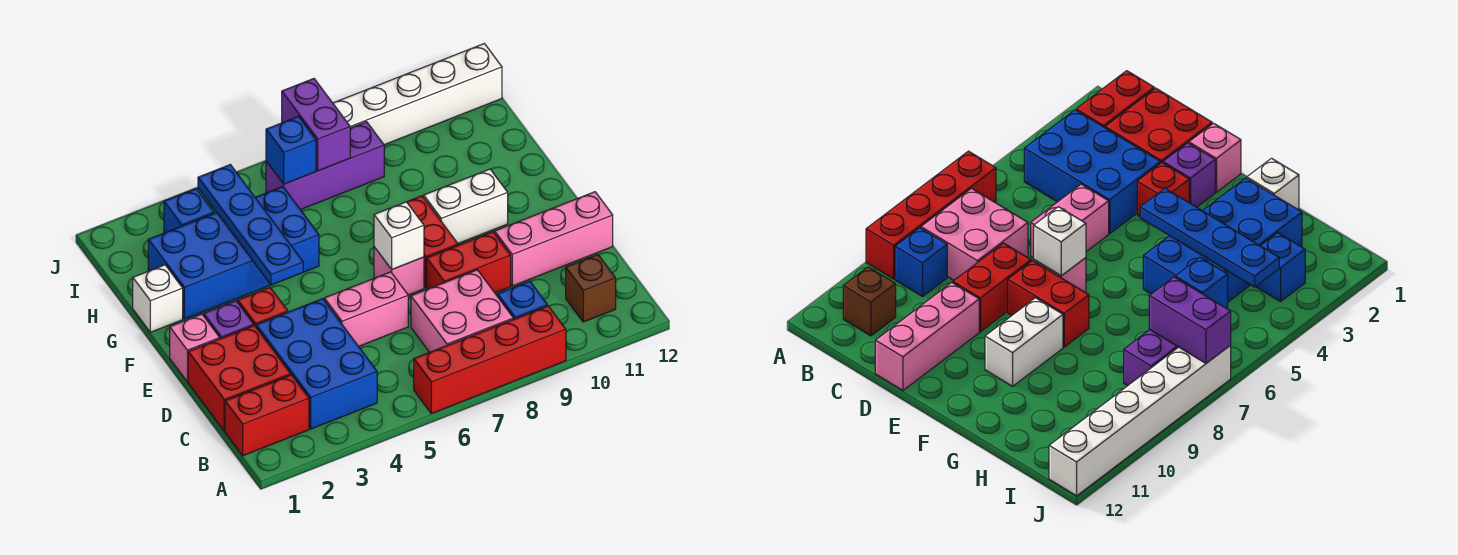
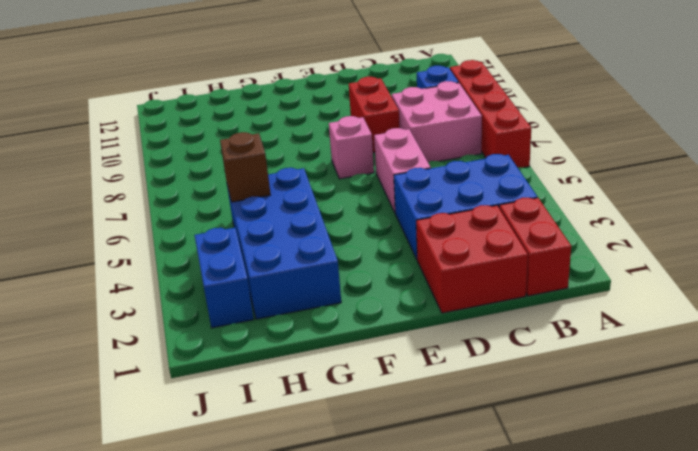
brown brick H5 level 2 -> brown brick B11 level 1
blue brick I2:I3 level 1 -> blue brick I3 level 1
none -> pink brick D10:D12 level 1
none -> pink brick E1 level 1
none -> purple brick E2 level 1

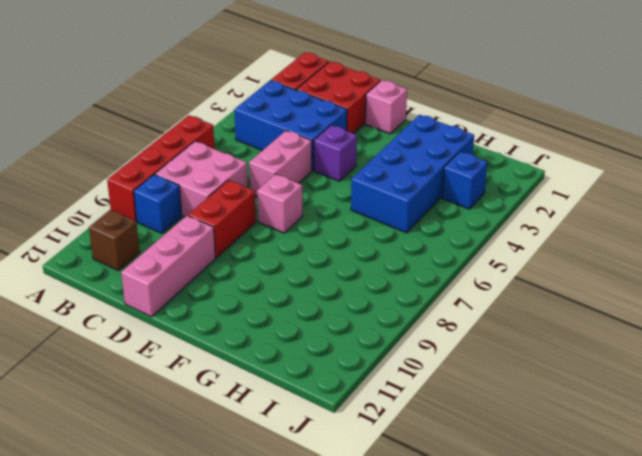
purple brick E4 level 1 -> purple brick E2 level 1
none -> red brick E3 level 1
none -> red brick E8:F8 level 1
none -> white brick F9:F10 level 1

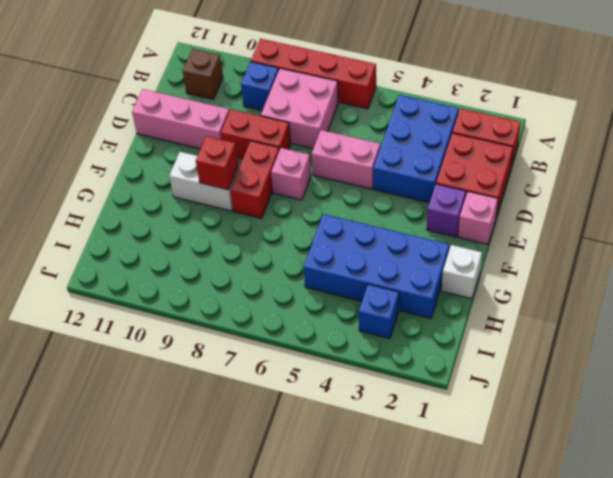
red brick F9 level 2 -> red brick E3 level 1
none -> purple brick I6:I8 level 1
none -> white brick J7:J12 level 1
none -> white brick E7 level 2

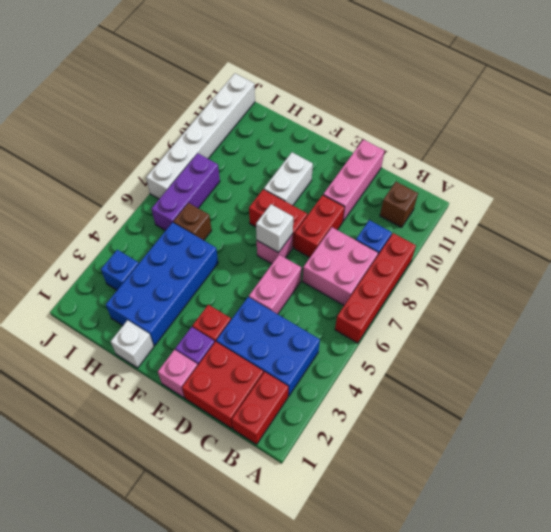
brown brick H6 level 1 -> none
none -> blue plate F4:I4 level 2
none -> blue brick I6 level 2
none -> purple brick I7:J7 level 2

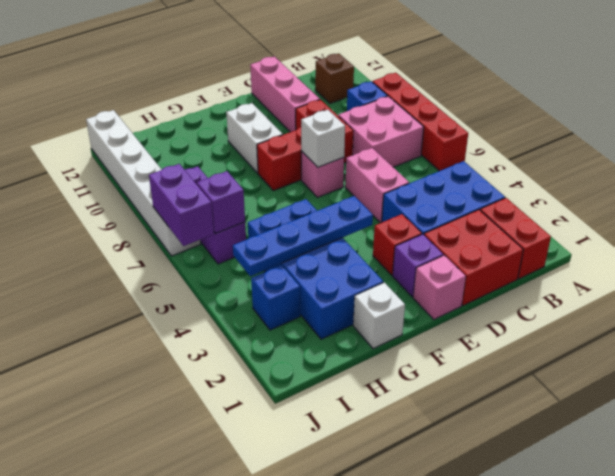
purple brick I6 level 2 -> blue brick I6 level 2
purple brick J6:J7 level 2 -> purple brick I7:J7 level 2

